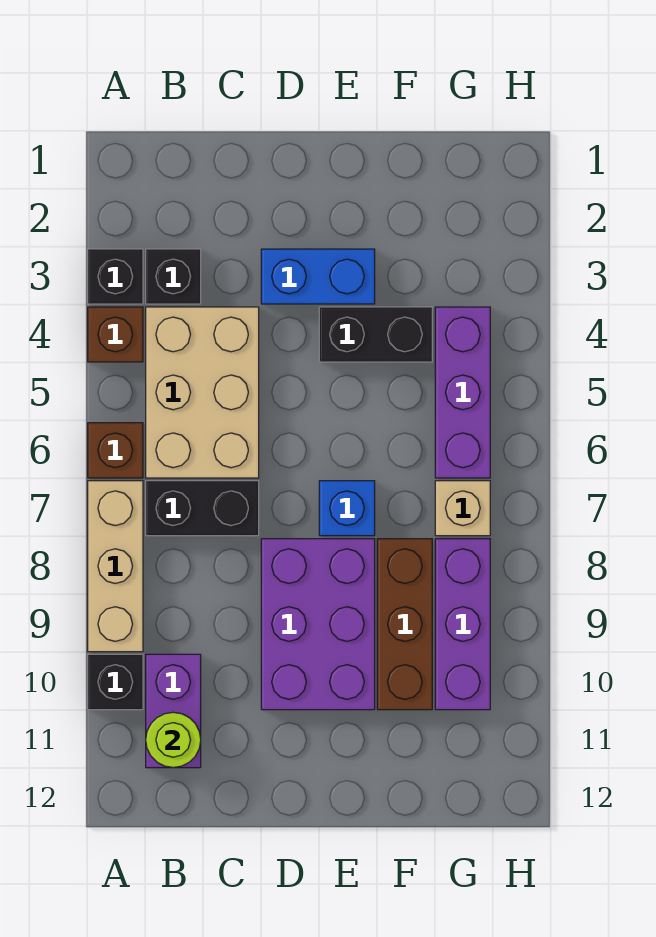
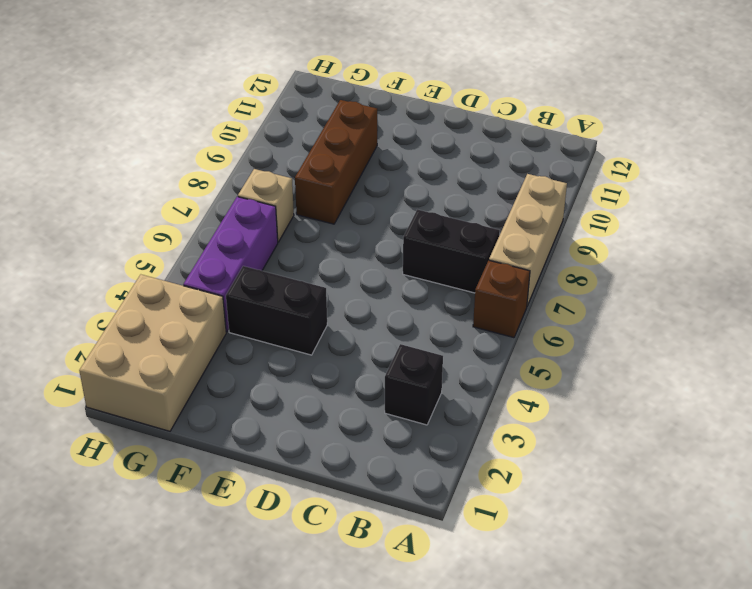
tan brick G1:H3 level 1 -> tan brick B4:C6 level 1
none -> black brick A3 level 1
none -> brown brick A4 level 1
none -> black brick A10 level 1

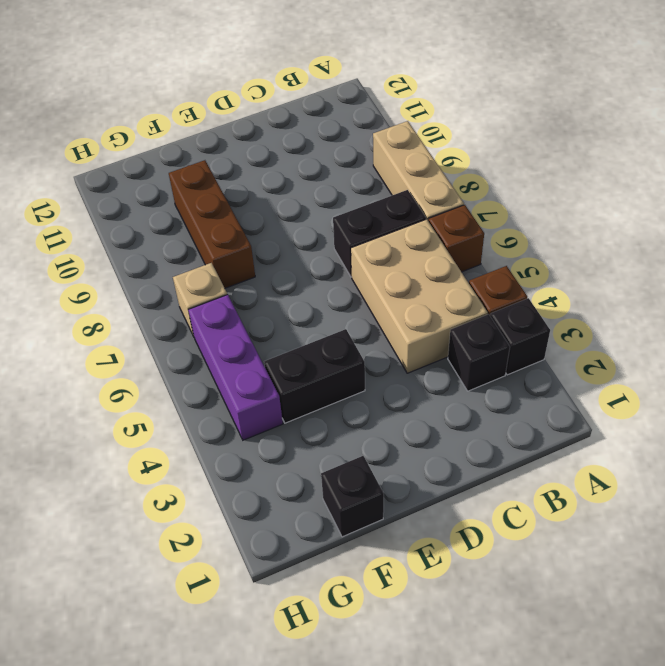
black brick F1 level 1 -> black brick A10 level 1
none -> purple brick B10:B11 level 1
none -> blue brick D3:E3 level 1
none -> purple brick D8:E10 level 1

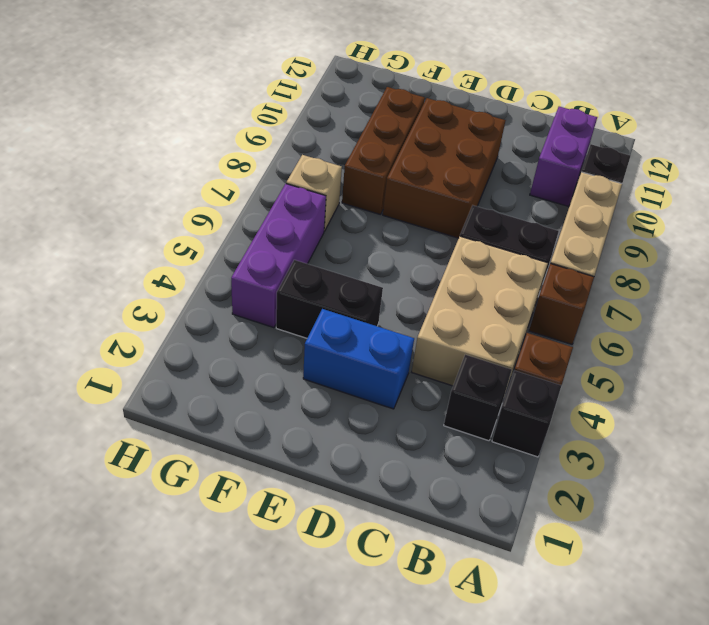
brown brick D8:E10 level 1 -> purple brick D8:E10 level 1
none -> blue brick E7 level 1
none -> purple brick G8:G10 level 1
none -> lime round brick B11 level 2

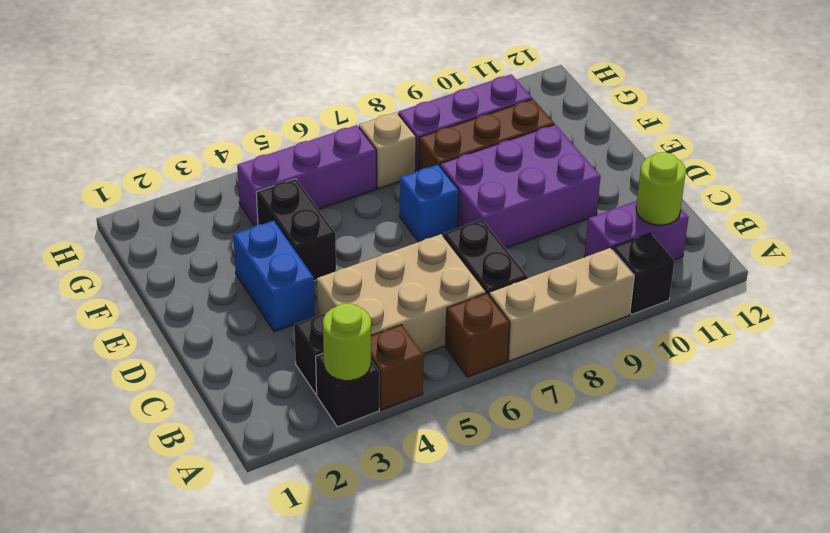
lime round brick A3 level 2 -> none

